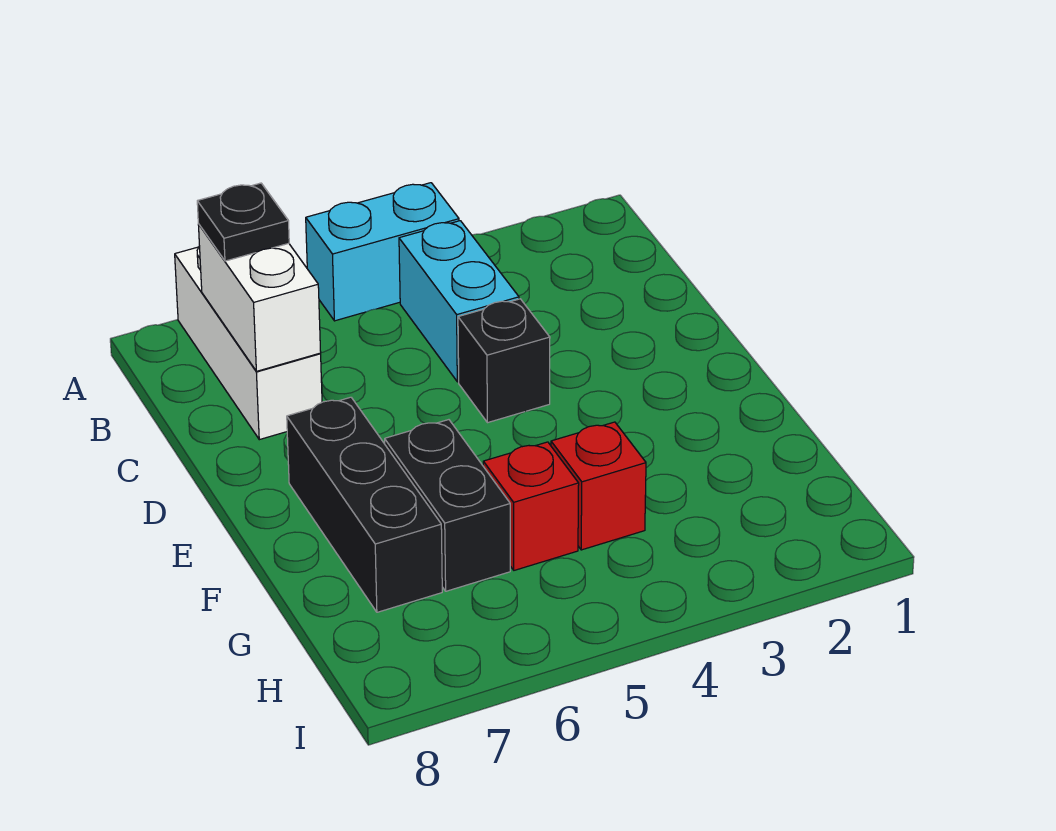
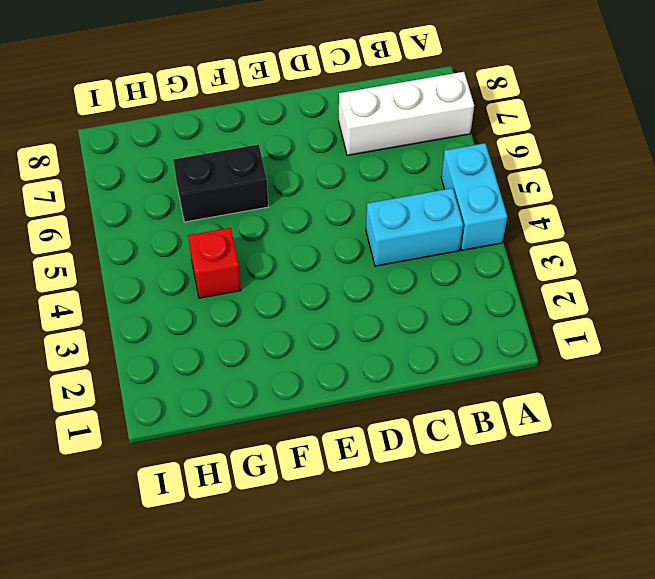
none -> black brick D4 level 1
none -> black brick E7:G7 level 1

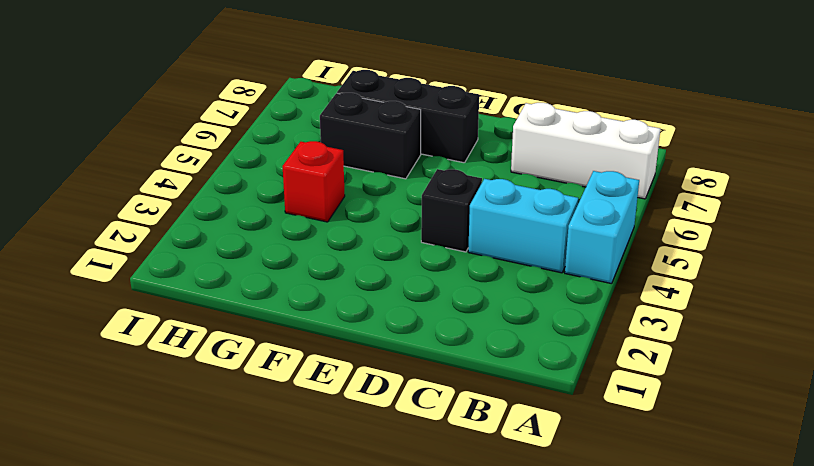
none -> red brick G5 level 1
none -> white brick B7:C7 level 2

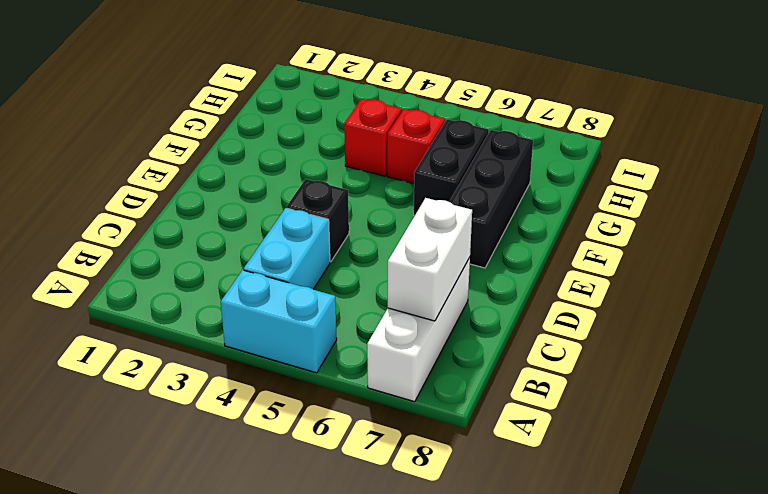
none -> black plate B7 level 3

